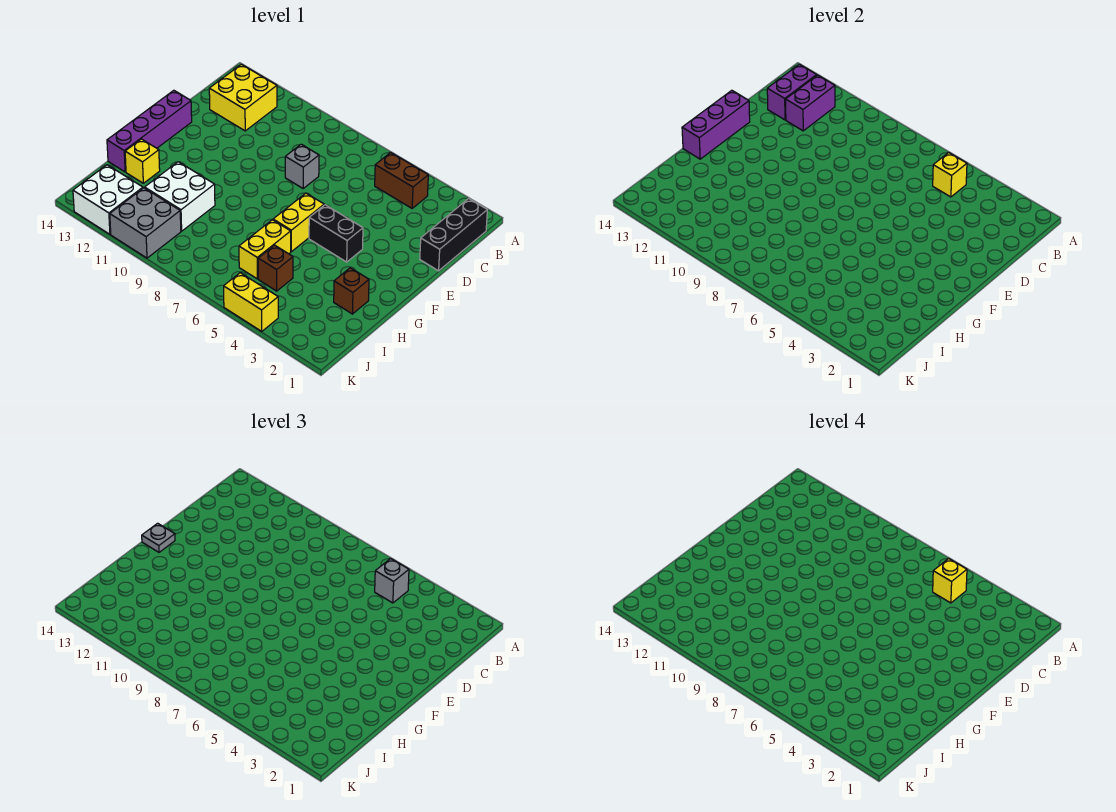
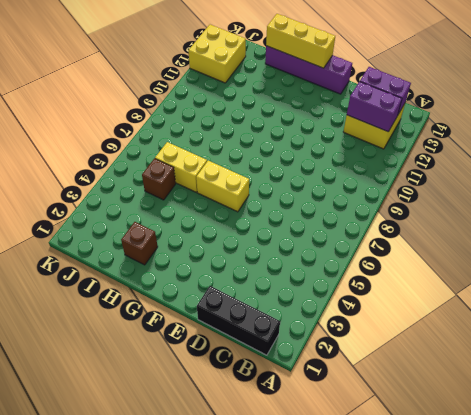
yellow brick F14:H14 level 2 -> purple brick E14:G14 level 2
yellow brick J12:K13 level 1 -> white brick J12:K13 level 1
none -> brown brick B4:B5 level 1
none -> grey brick D8 level 1
none -> black brick F4:F5 level 1

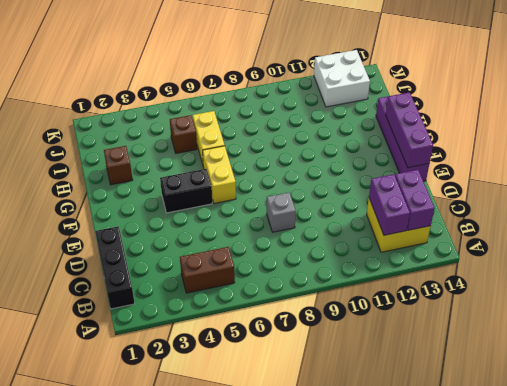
none -> white brick H10:I11 level 1
none -> yellow brick H13 level 1
none -> grey brick J10:K11 level 1

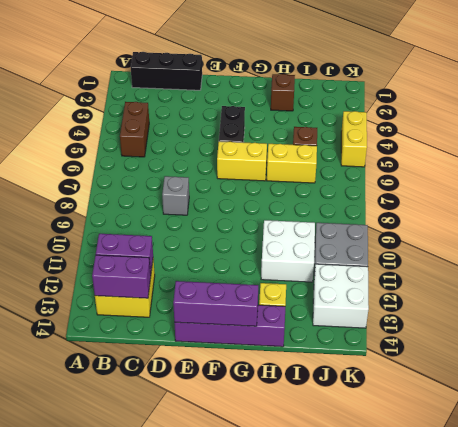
none -> yellow brick B5 level 2
none -> grey brick B5 level 3
none -> grey plate F14 level 3

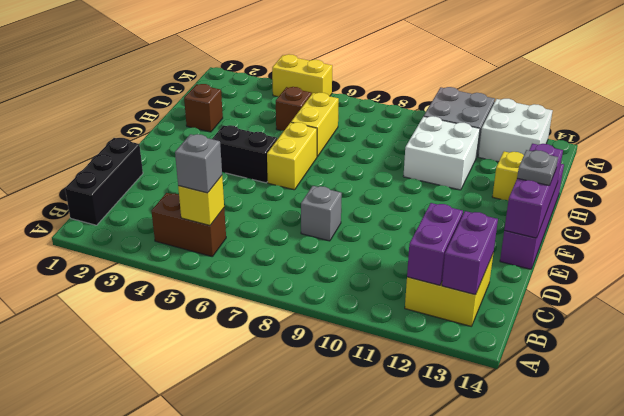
none -> yellow brick B5 level 4

